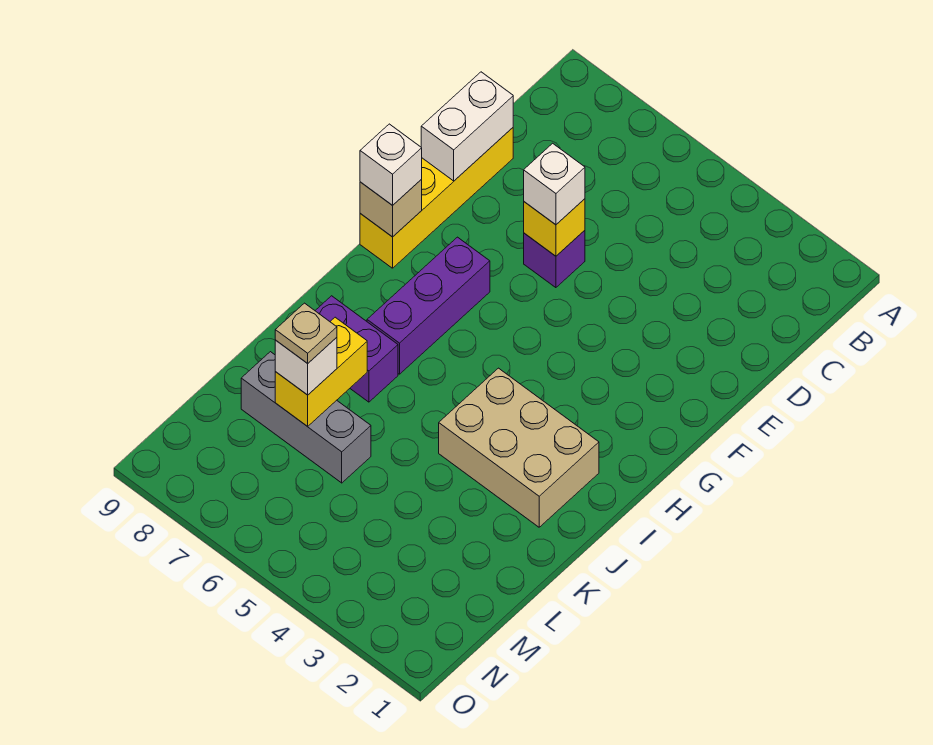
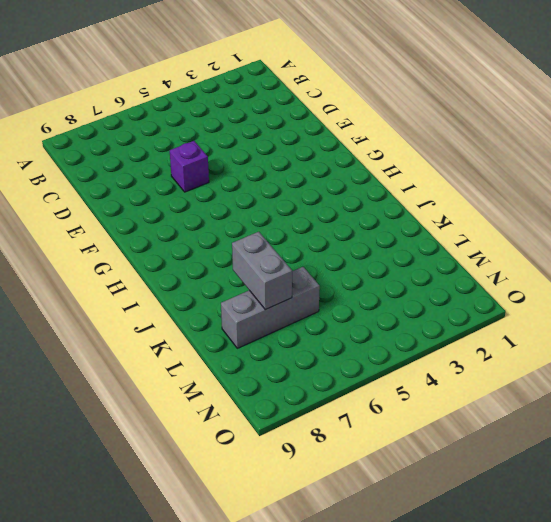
grey brick K7:L7 level 2 -> yellow brick K7:L7 level 2
none -> yellow brick D9:G9 level 1
none -> purple brick G7:I7 level 1
none -> tan brick I2:J4 level 1

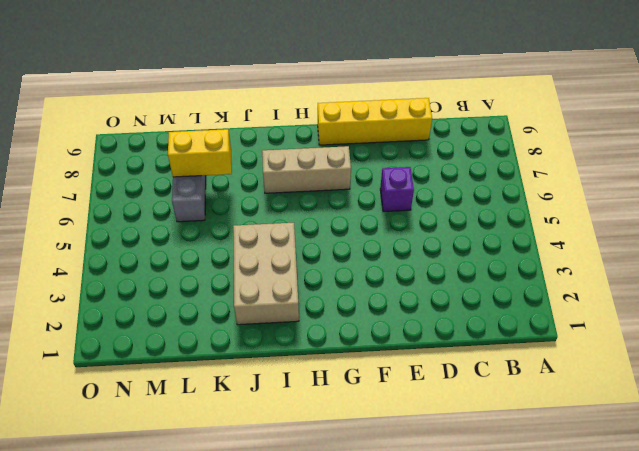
tan brick G7:I7 level 1 -> purple brick G7:I7 level 1
none -> purple brick J7:J8 level 1
none -> white brick D9:E9 level 2
none -> yellow brick E6 level 2

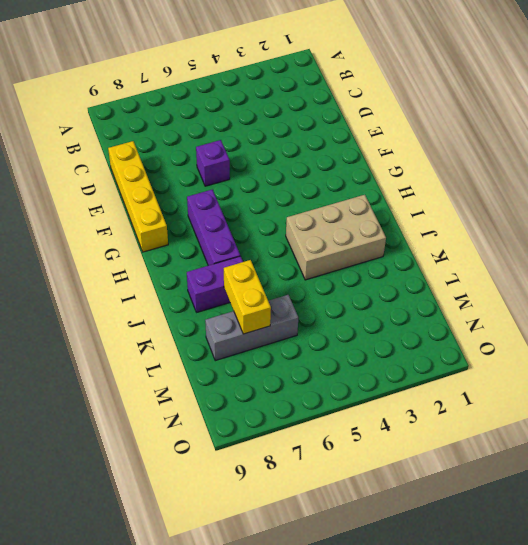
none -> white brick D9:E9 level 2
none -> yellow brick E6 level 2
none -> tan brick G9 level 2

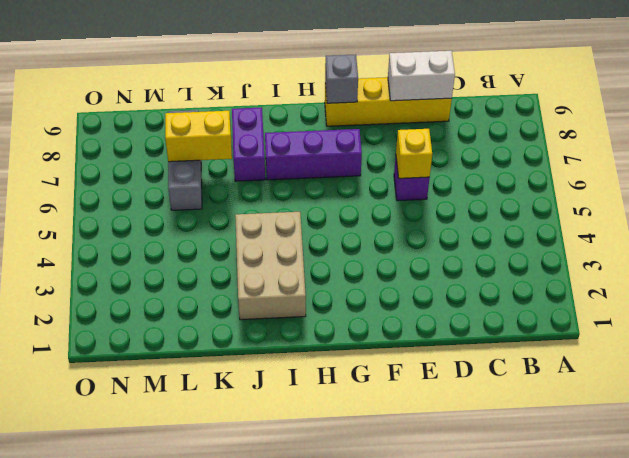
grey brick G9 level 2 -> tan brick G9 level 2
none -> white brick E6 level 3
none -> white brick G9 level 3
none -> white brick L7 level 3

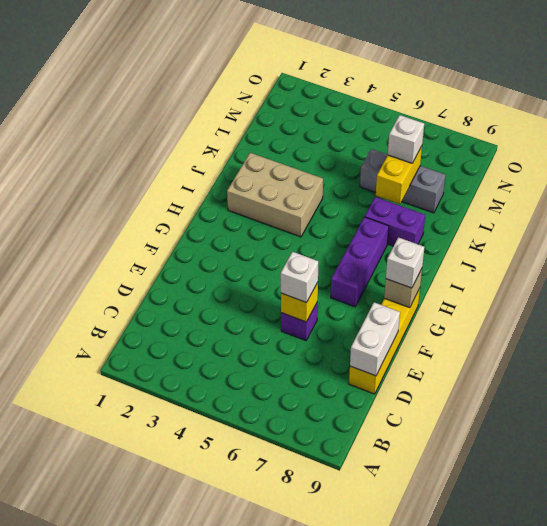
none -> tan plate L7 level 4

